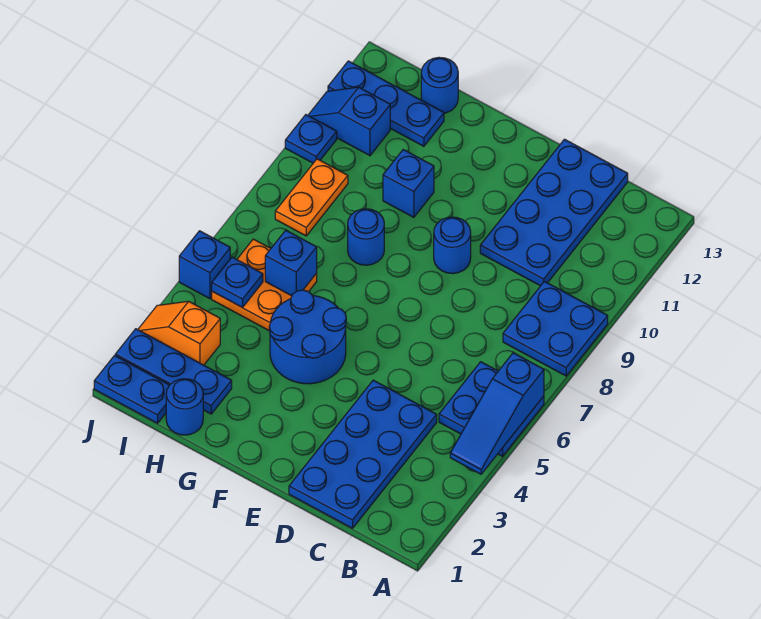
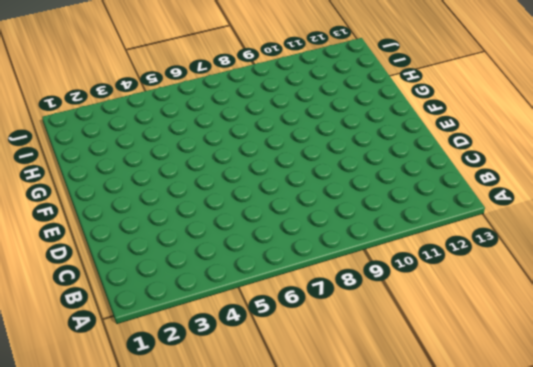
none -> blue plate A5:B6 level 1
none -> blue plate A8:B9 level 1
none -> blue plate C1:D4 level 1

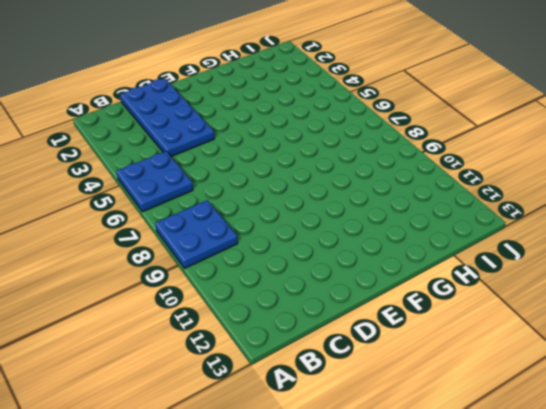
none -> blue plate C10:D13 level 1
none -> blue round brick E9 level 1
none -> blue round brick F4:G5 level 1

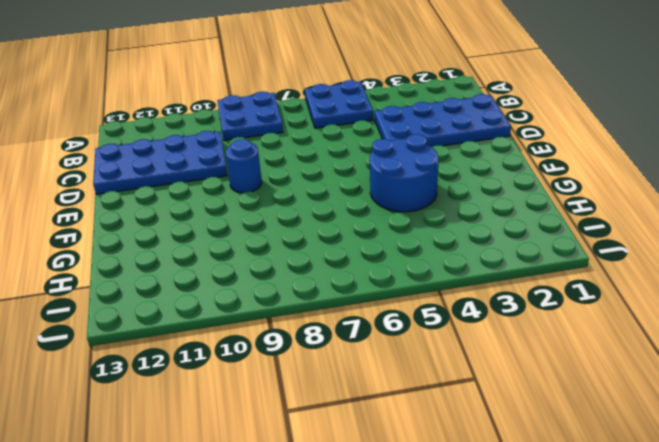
none -> blue round brick G8 level 1
none -> blue brick G10 level 1
none -> blue round brick H1 level 1

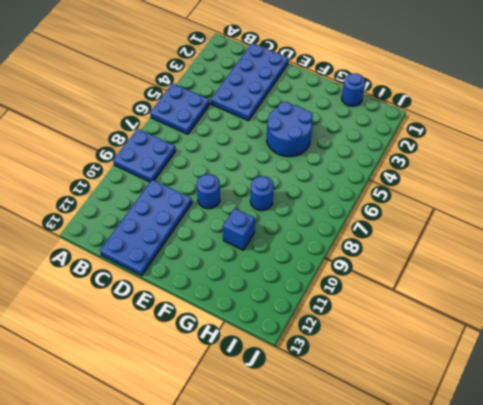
none -> blue plate H2:J2 level 1
none -> orange plate H5:I6 level 1
none -> blue plate H12:J12 level 1

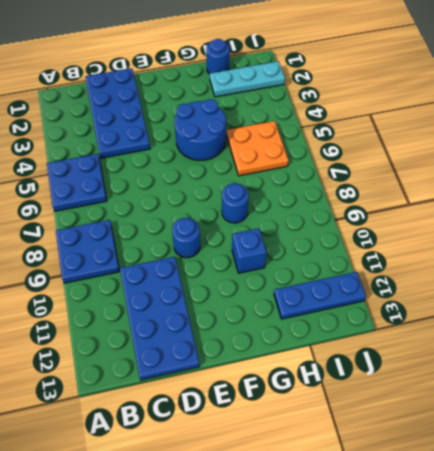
cyan plate H2:J2 level 1 -> blue plate H2:J2 level 1
none -> blue round brick H13 level 1
none -> blue plate I1:J1 level 1
none -> orange slope I3:J3 level 1 top I

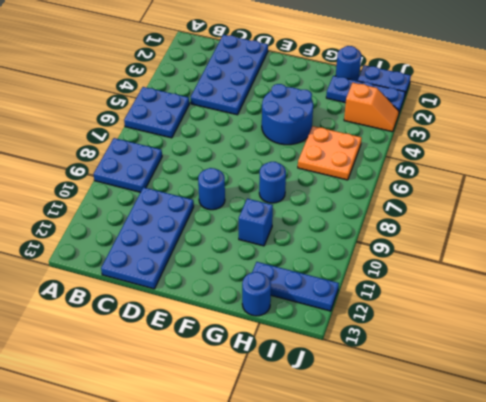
none -> orange plate I8:I9 level 1
none -> blue slope I11:J11 level 1 top I
none -> blue brick J5 level 1

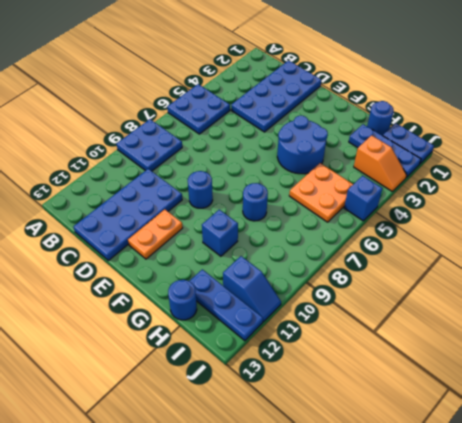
orange plate E11:E12 level 1 -> orange plate I8:I9 level 1
none -> blue plate J10 level 1
none -> blue slope A4:A6 level 2 top 6
none -> blue brick H6 level 2

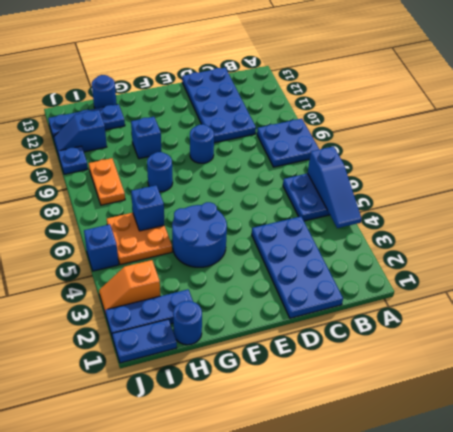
none -> blue plate I5 level 2

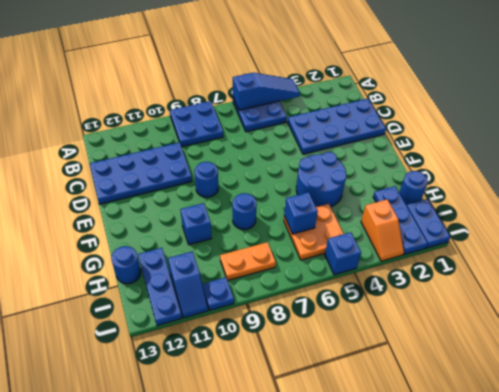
none -> blue plate I5 level 2

